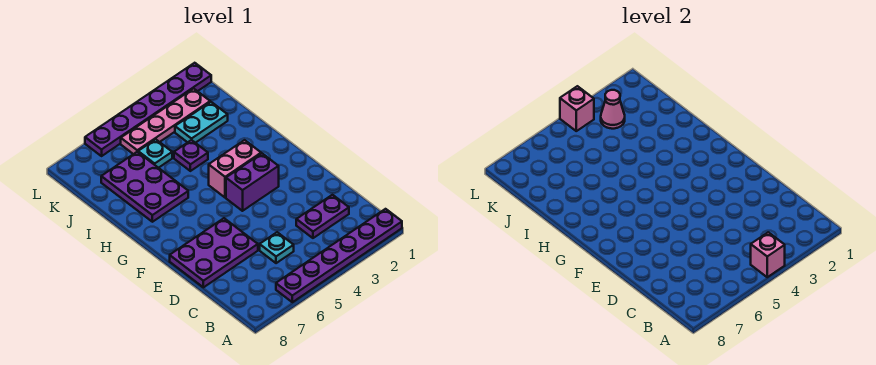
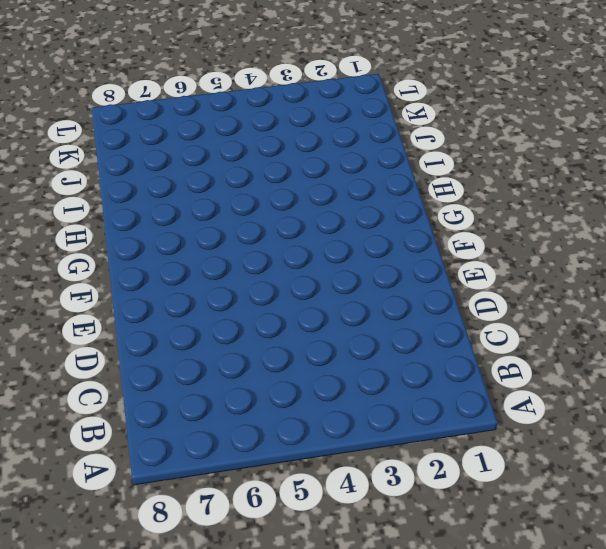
none -> purple plate A1:A6 level 1
none -> purple plate C2:C3 level 1
none -> cyan plate C5 level 1

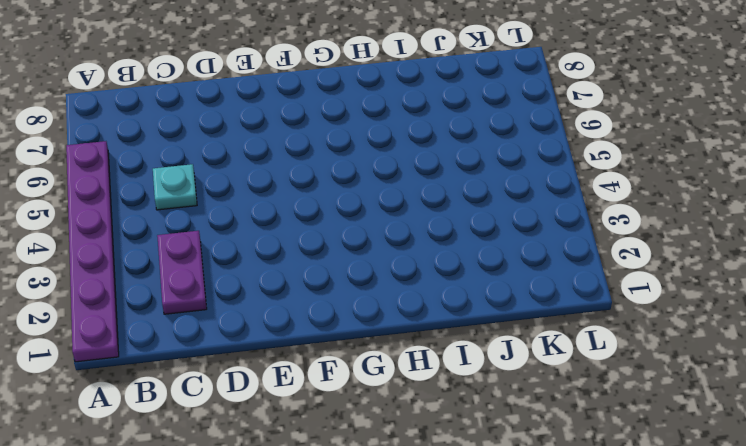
none -> purple plate D6:E8 level 1
none -> purple brick F3:F4 level 1
none -> pink brick G3:G4 level 1

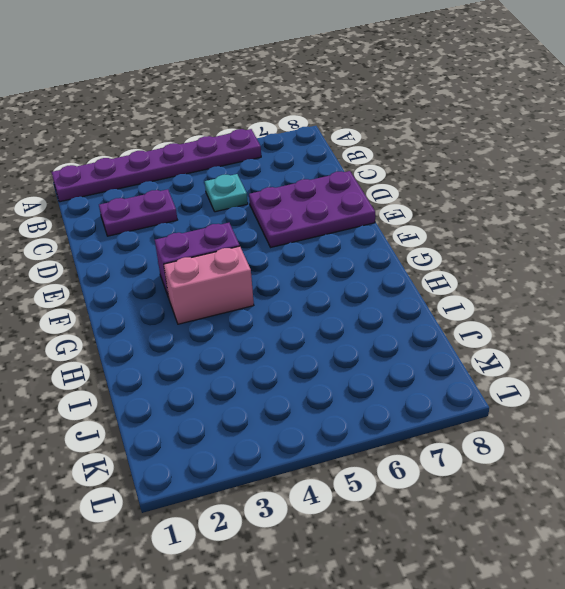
none -> purple plate H6:J7 level 1
none -> purple plate I4 level 1
none -> cyan plate J2:J3 level 1

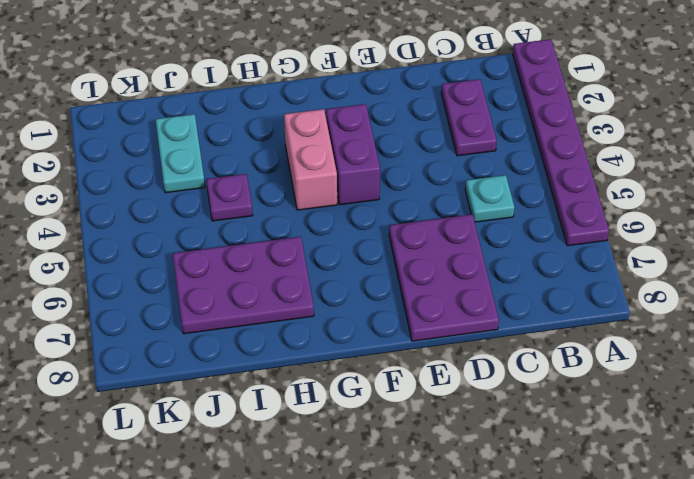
none -> cyan plate J5 level 1
none -> pink plate K2:K5 level 1
none -> purple plate L1:L6 level 1

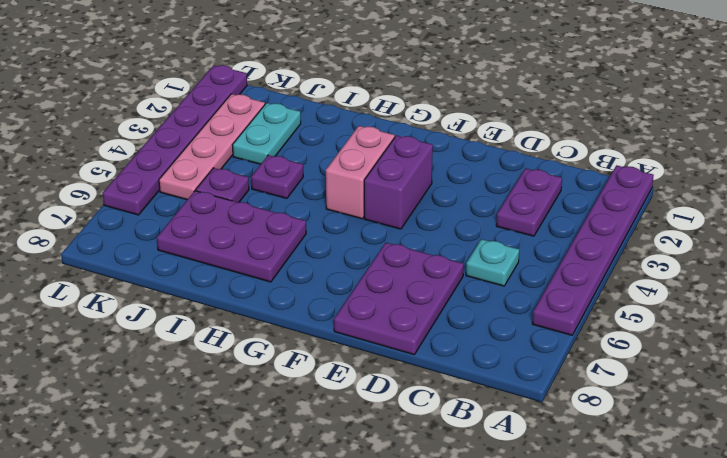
purple plate J5 level 1 -> cyan plate J5 level 1
none -> pink brick A4 level 2
none -> pink cone K3 level 2
none -> pink brick L4 level 2

